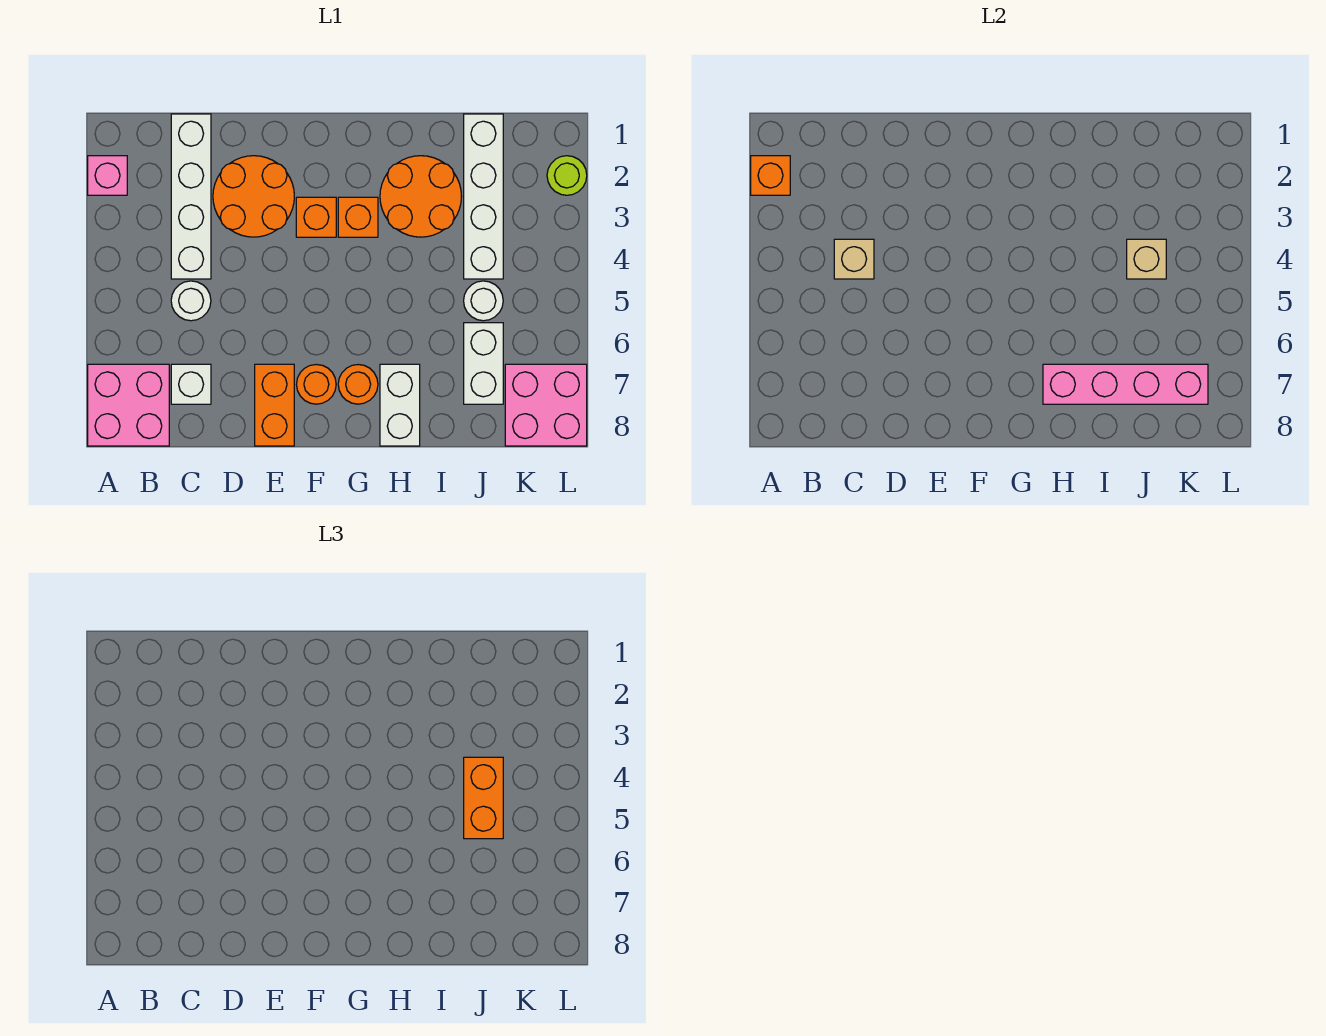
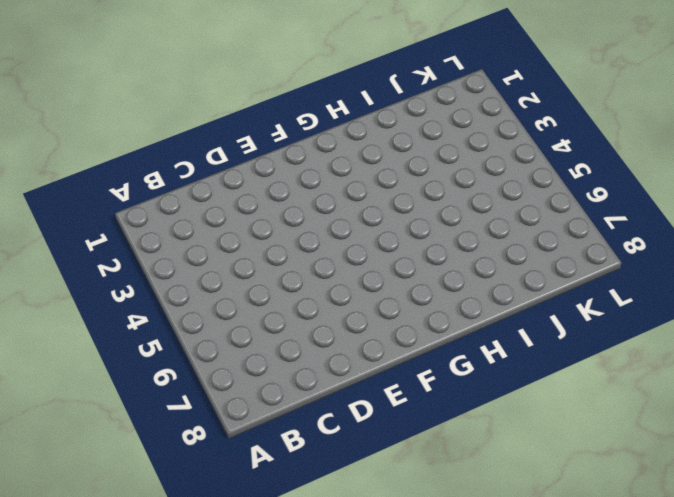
none -> pink brick A2 level 1
none -> pink brick A7:B8 level 1
none -> white brick C1:C4 level 1

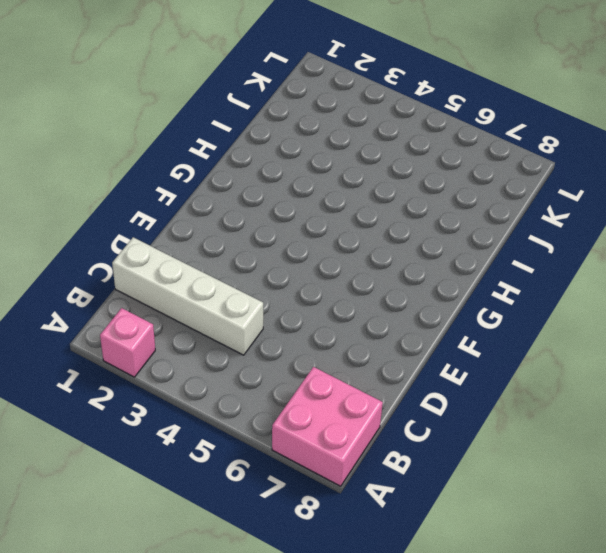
none -> white round brick C5 level 1
none -> white brick C7 level 1
none -> orange round brick D2:E3 level 1

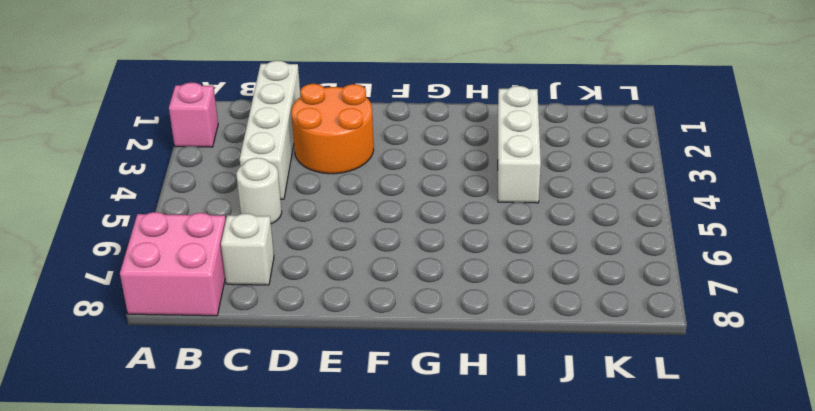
white brick I2:I4 level 1 -> orange round brick H2:I3 level 1
none -> orange brick E7:E8 level 1
none -> orange brick F3 level 1
none -> orange round brick F7 level 1

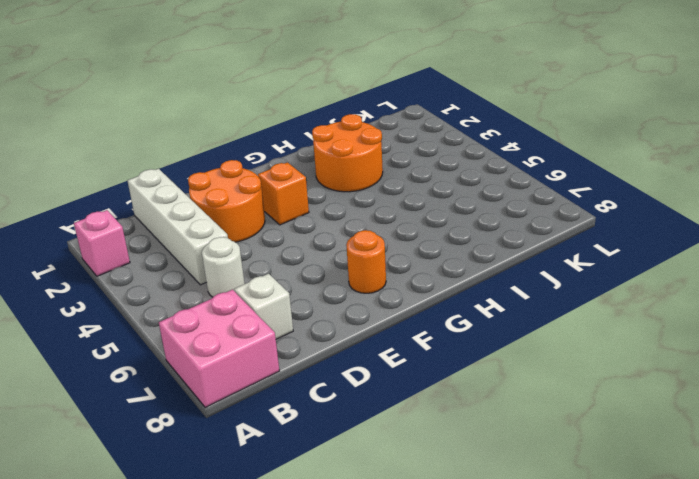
none -> orange brick E7:E8 level 1
none -> orange brick G3 level 1
none -> orange round brick G7 level 1

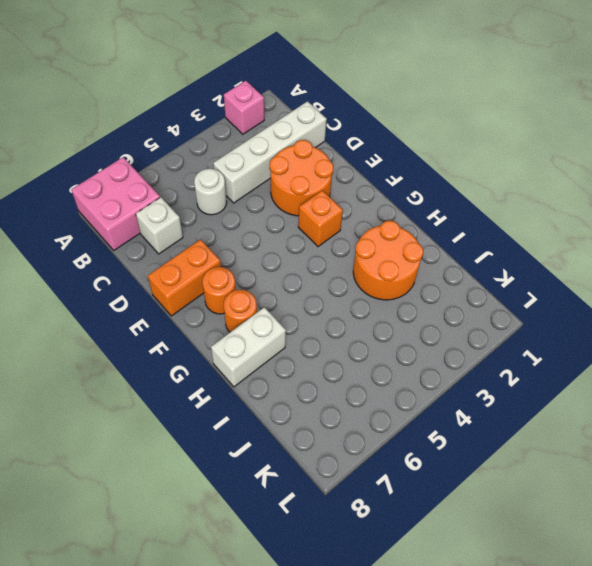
none -> orange brick G3 level 1
none -> white brick J1:J4 level 1
none -> white round brick J5 level 1

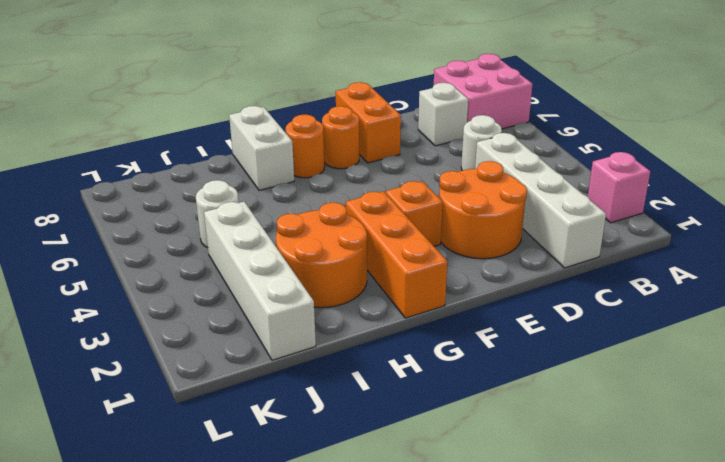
orange brick G1:G3 level 1 -> orange brick G3 level 1
none -> white brick J6:J7 level 1
none -> pink brick K7:L8 level 1
none -> lime round brick L2 level 1

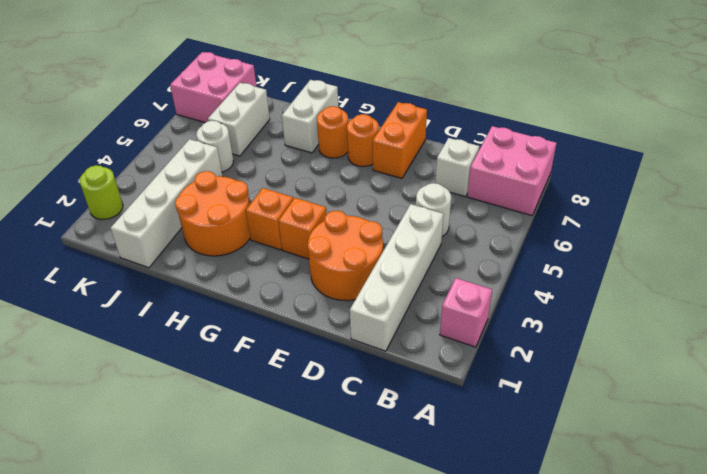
none -> orange brick A2 level 2
none -> tan brick C4 level 2
none -> pink brick H7:K7 level 2

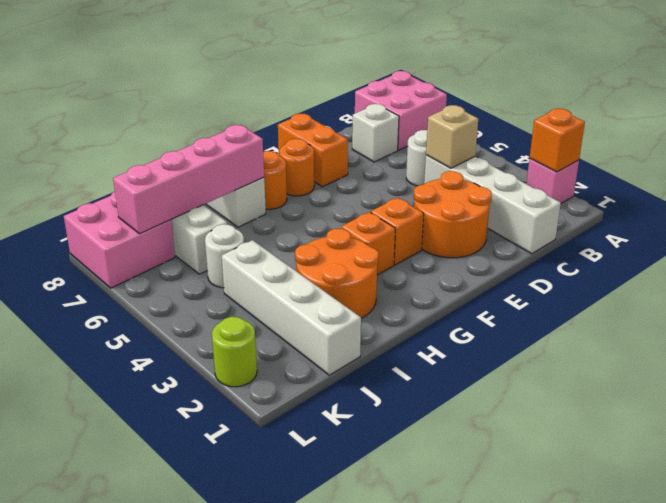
none -> tan brick J4 level 2
none -> orange brick J4:J5 level 3

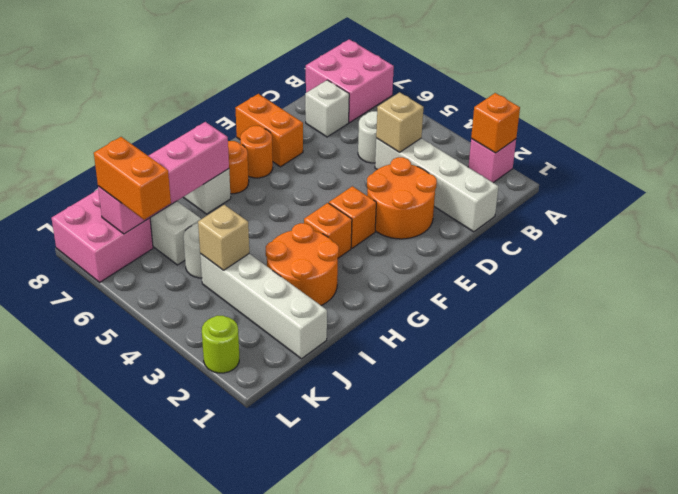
orange brick K6:K7 level 3 -> orange brick J4:J5 level 3

